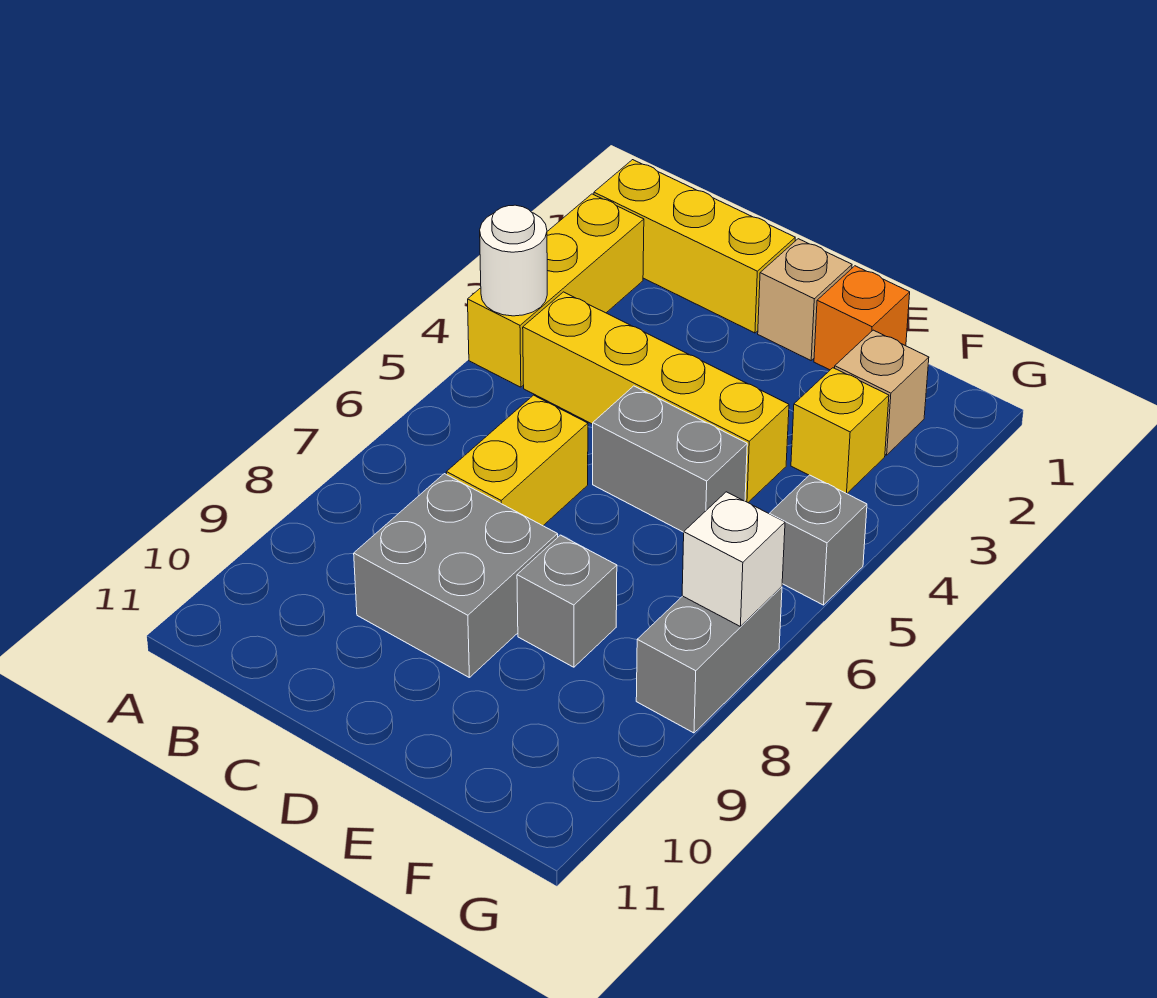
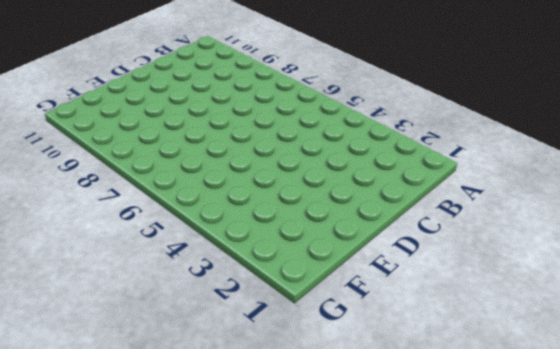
none -> yellow brick A1:C1 level 1
none -> yellow brick A2:A4 level 1
none -> yellow brick B4:E4 level 1

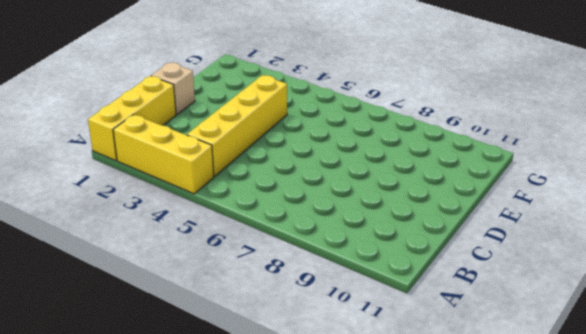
none -> yellow brick C6:C7 level 1
none -> grey brick C8:D9 level 1
none -> grey brick D5:E5 level 1

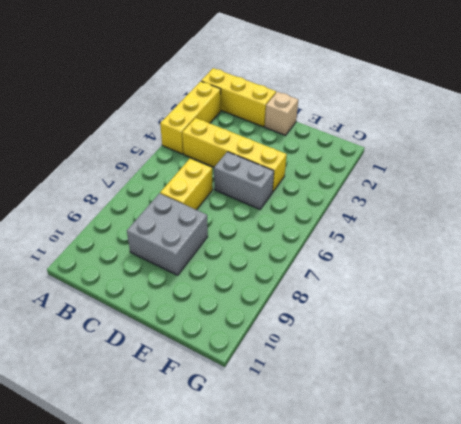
none -> orange brick E1 level 1
none -> grey brick E8 level 1
none -> tan brick F2 level 1

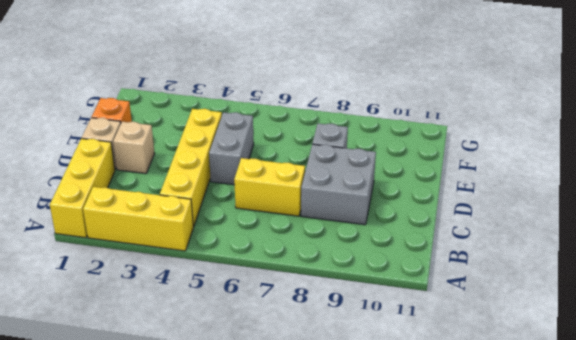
tan brick D2 level 1 -> tan brick F2 level 1
none -> yellow brick F3 level 1
none -> grey brick G5 level 1
none -> grey brick G7:G8 level 1

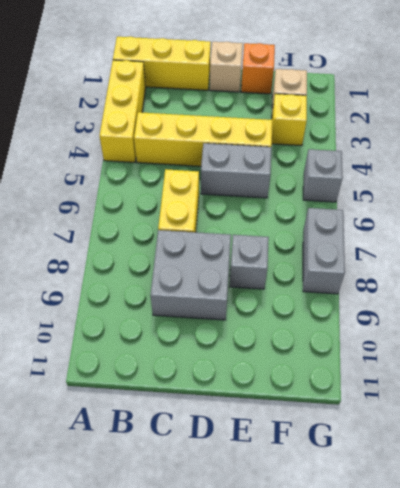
none -> white round brick A4 level 2
none -> white brick G7 level 2

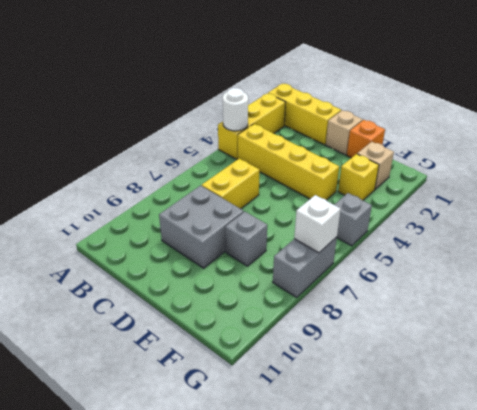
none -> grey brick D5:E5 level 1

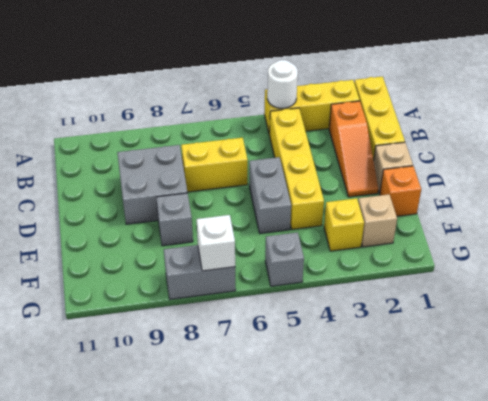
orange slope B2:D2 level 1 top B -> none

